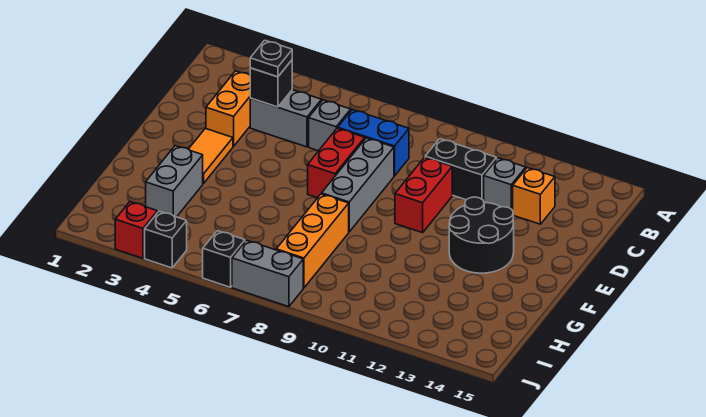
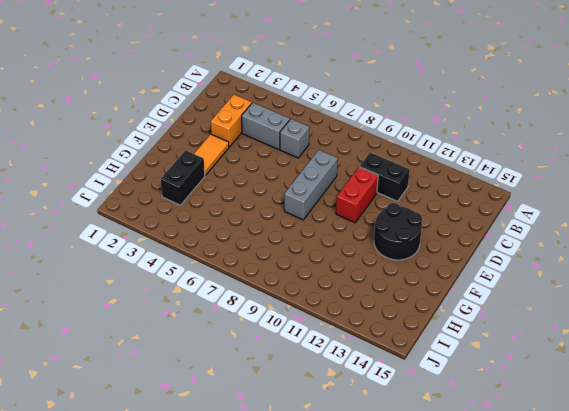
black brick G3:H3 level 1 -> grey brick G3:H3 level 1
none -> blue brick C7:C8 level 1
none -> grey brick C12 level 1
none -> orange brick C13 level 1

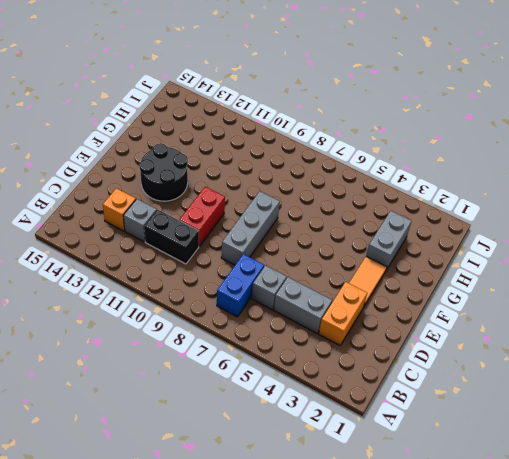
blue brick B7:C7 level 1 -> blue brick C7:C8 level 1
none -> red brick D7:E7 level 1
none -> orange brick G8:I8 level 1
none -> red brick J3 level 1

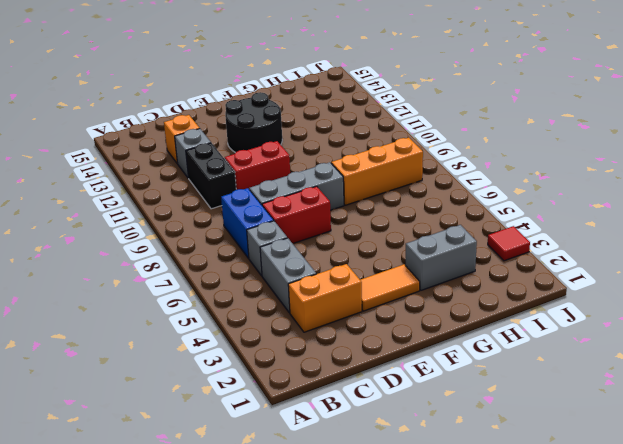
red tile J3 level 1 -> red brick J3 level 1
none -> black brick J4 level 1
none -> black brick J6 level 1
none -> grey brick J7:J8 level 1

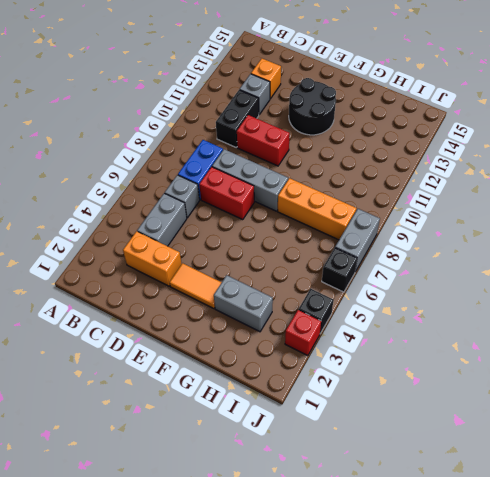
none -> black brick C4 level 2
none -> black plate C4 level 3

